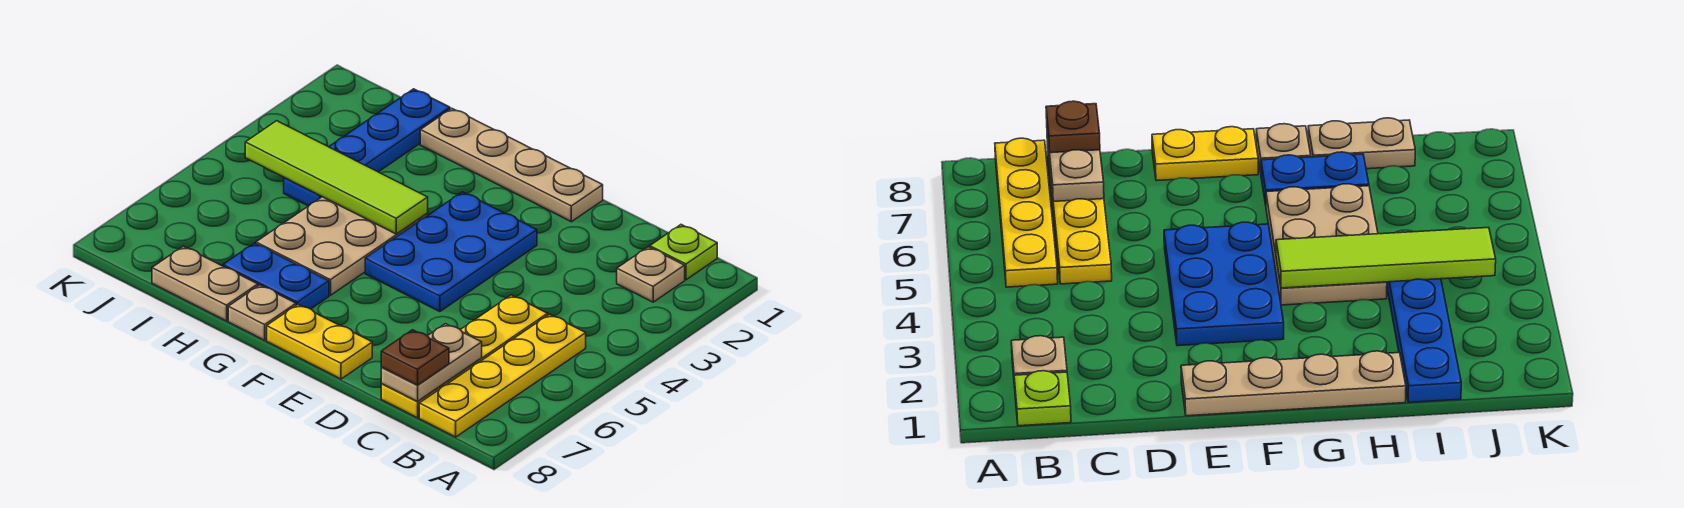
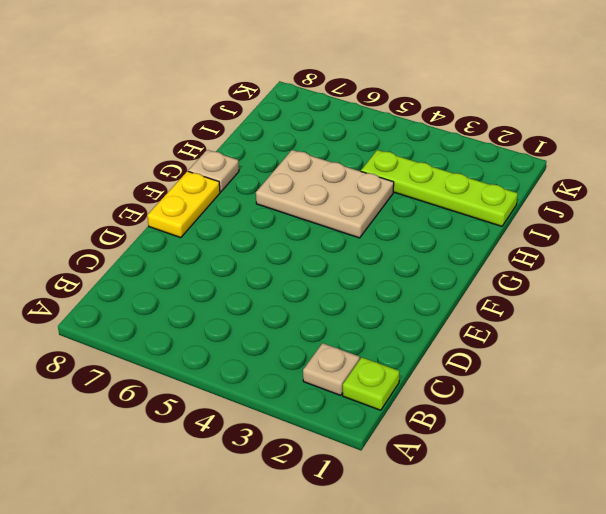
lime plate I1:I4 level 1 -> blue plate I1:I4 level 1
none -> yellow plate B5:B8 level 1
none -> yellow plate C5:C8 level 1
none -> tan plate E1:H1 level 1

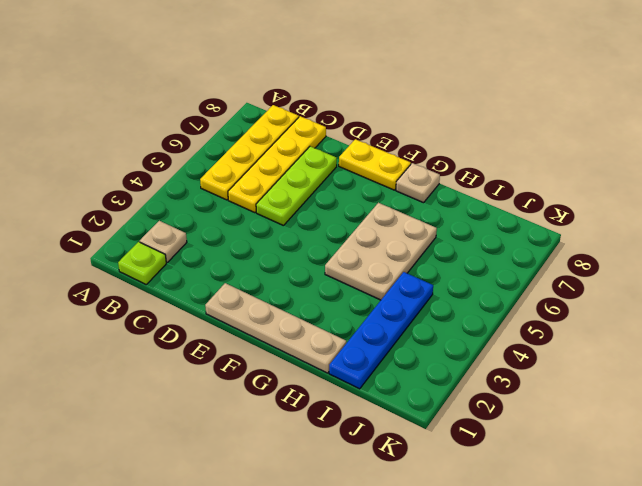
lime plate D5:D7 level 1 -> none
none -> blue plate E3:F5 level 1
none -> blue plate G7:H7 level 1
none -> tan plate H8:I8 level 1

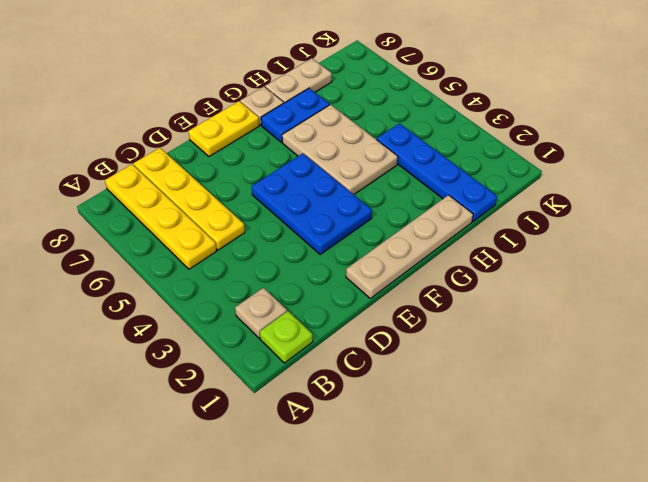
none -> tan plate C7:C8 level 2
none -> lime tile G4:J4 level 2
none -> brown plate C8 level 3

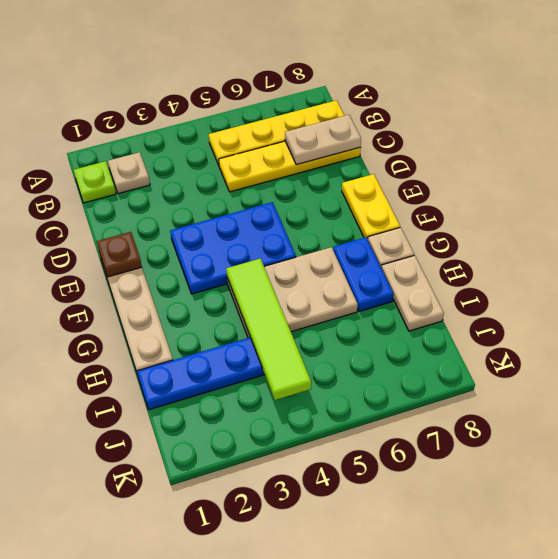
brown plate E1 level 2 -> brown plate C8 level 3

